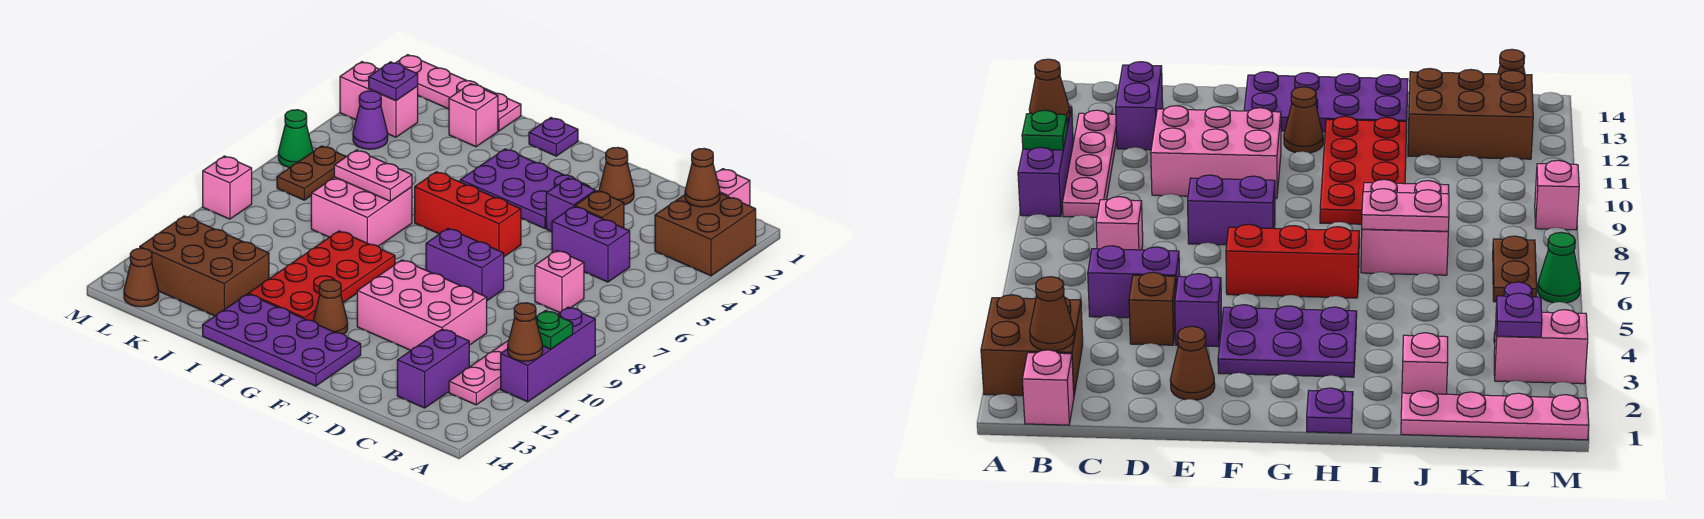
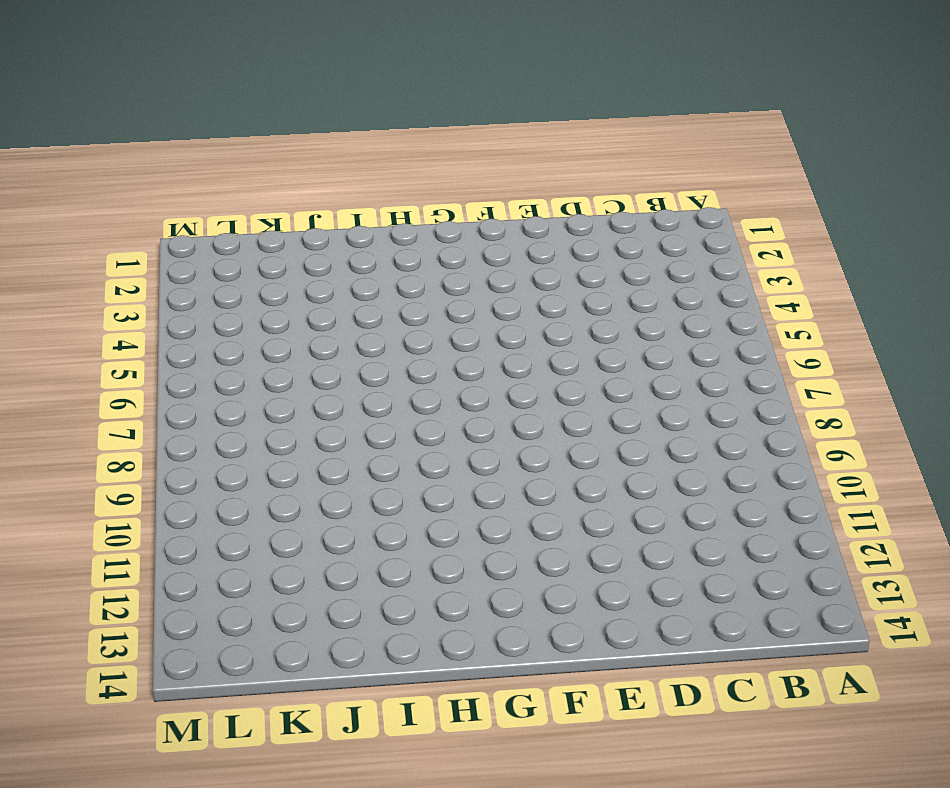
none -> brown brick A2:B3 level 1
none -> purple brick A9:A11 level 1
none -> pink brick B1 level 1
none -> pink plate B9:B12 level 1

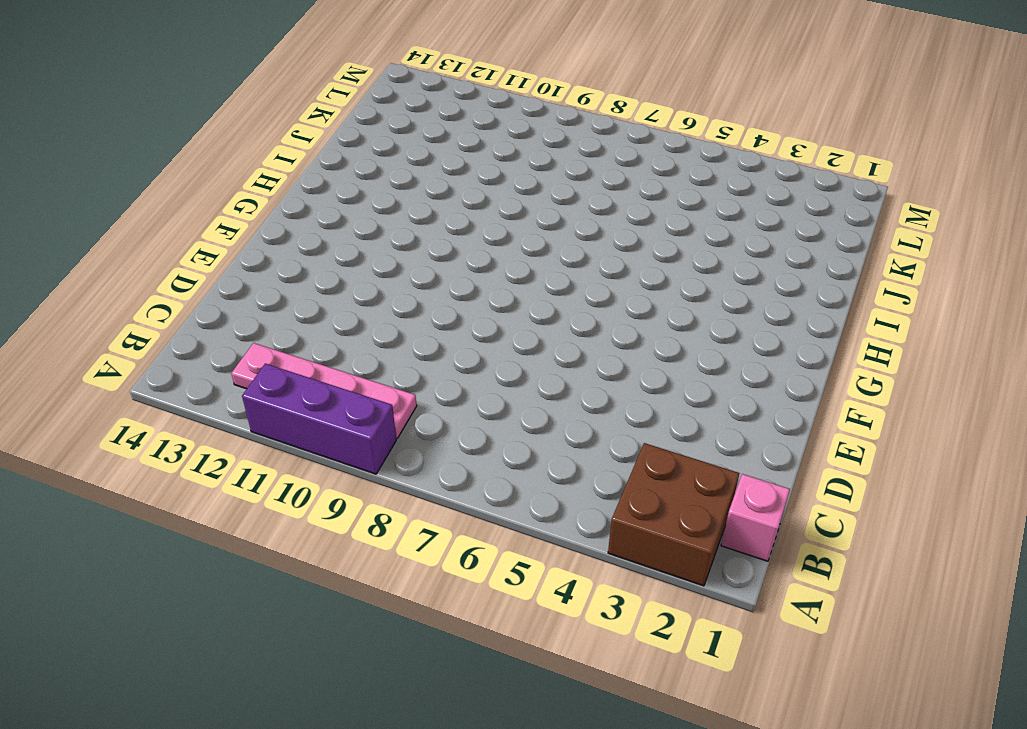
none -> purple brick C5:D5 level 1
none -> pink brick C7 level 1
none -> purple brick C12:C13 level 1
none -> brown brick D4 level 1

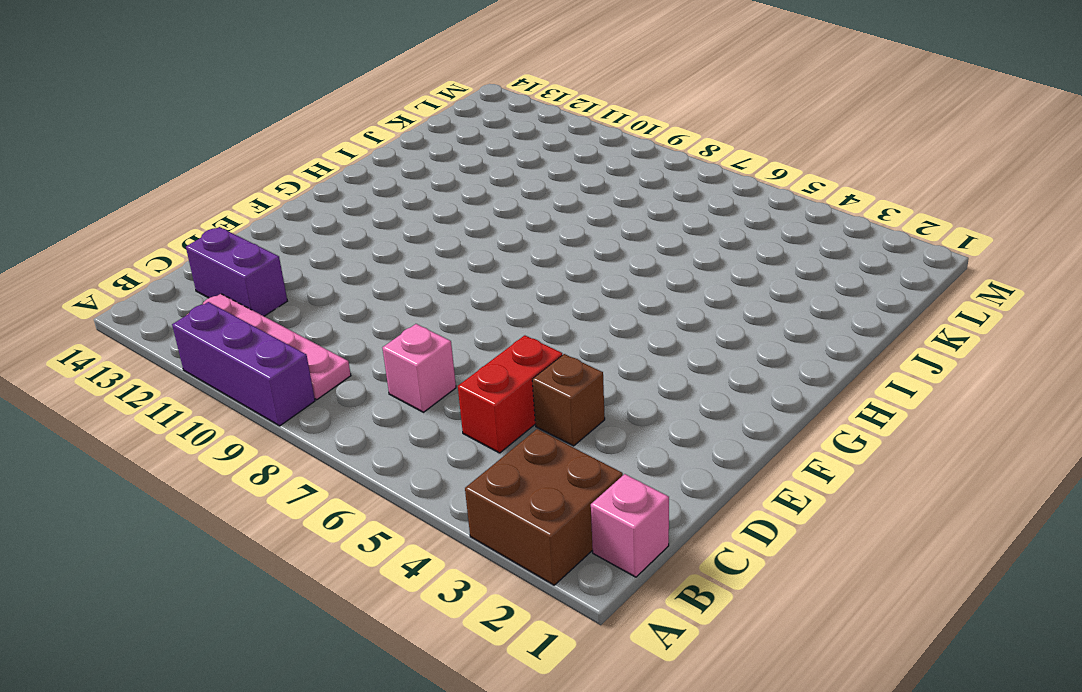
red brick C5:D5 level 1 -> purple brick C5:D5 level 1
none -> pink brick D10:F11 level 1
none -> brown cone E2 level 1
none -> purple brick E4 level 1
none -> purple brick E8:F8 level 1

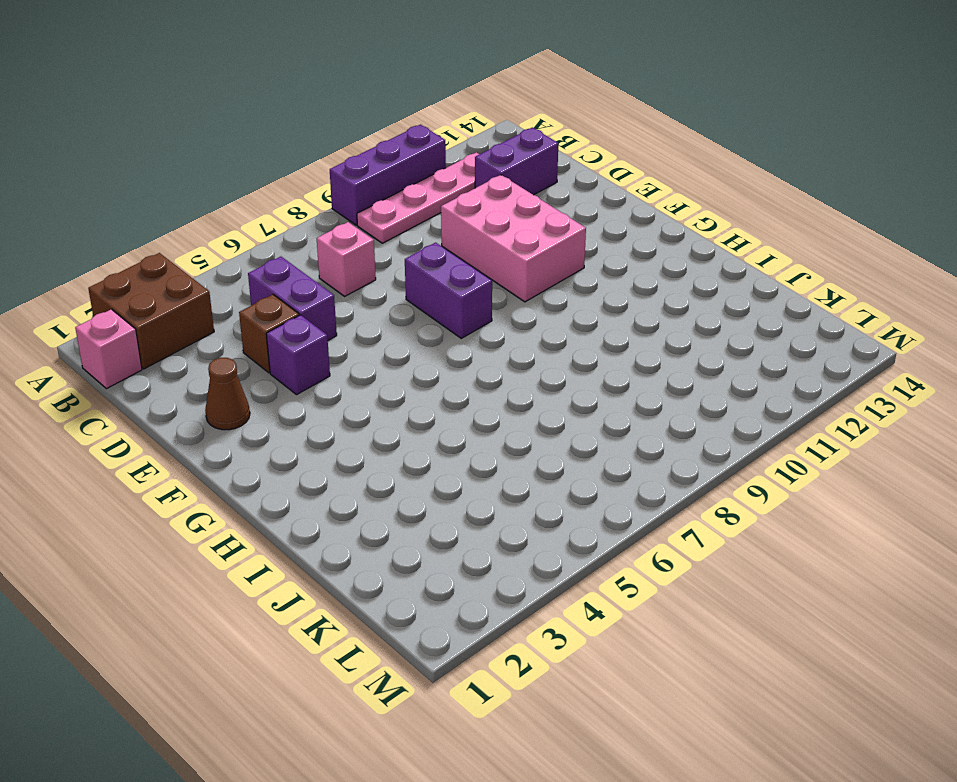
none -> purple plate F3:H4 level 1
none -> red brick F6:H6 level 1
none -> purple plate F13:I14 level 1
none -> brown cone G12 level 1

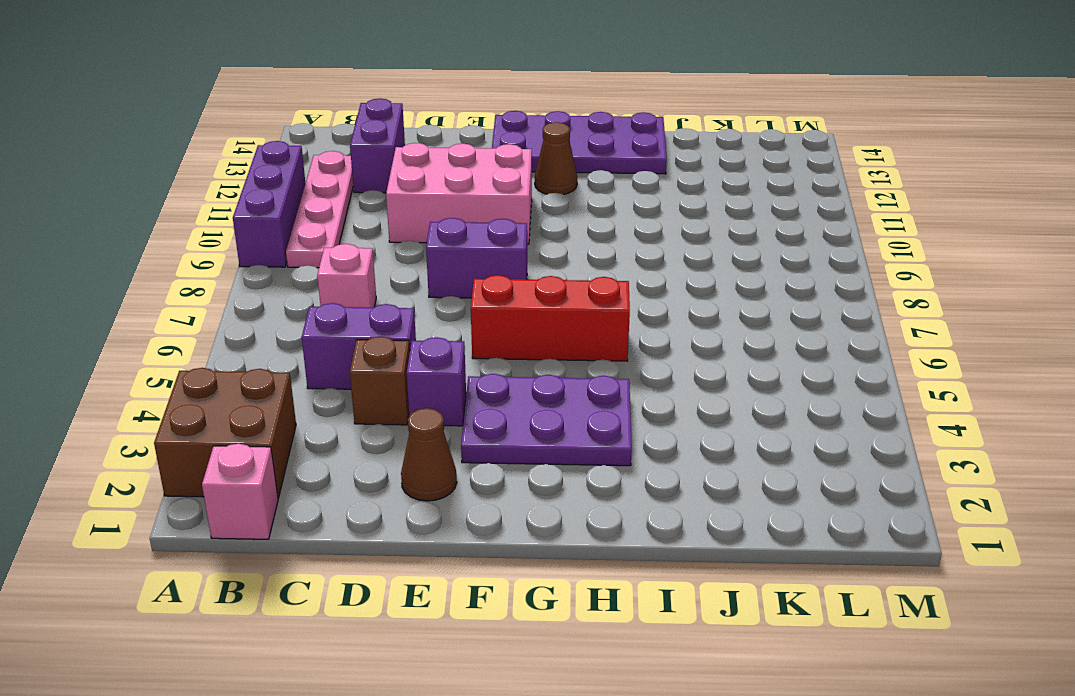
none -> purple plate H1 level 1
none -> red plate H9:I12 level 1
none -> pink brick I7:J8 level 1
none -> pink plate J1:M1 level 1

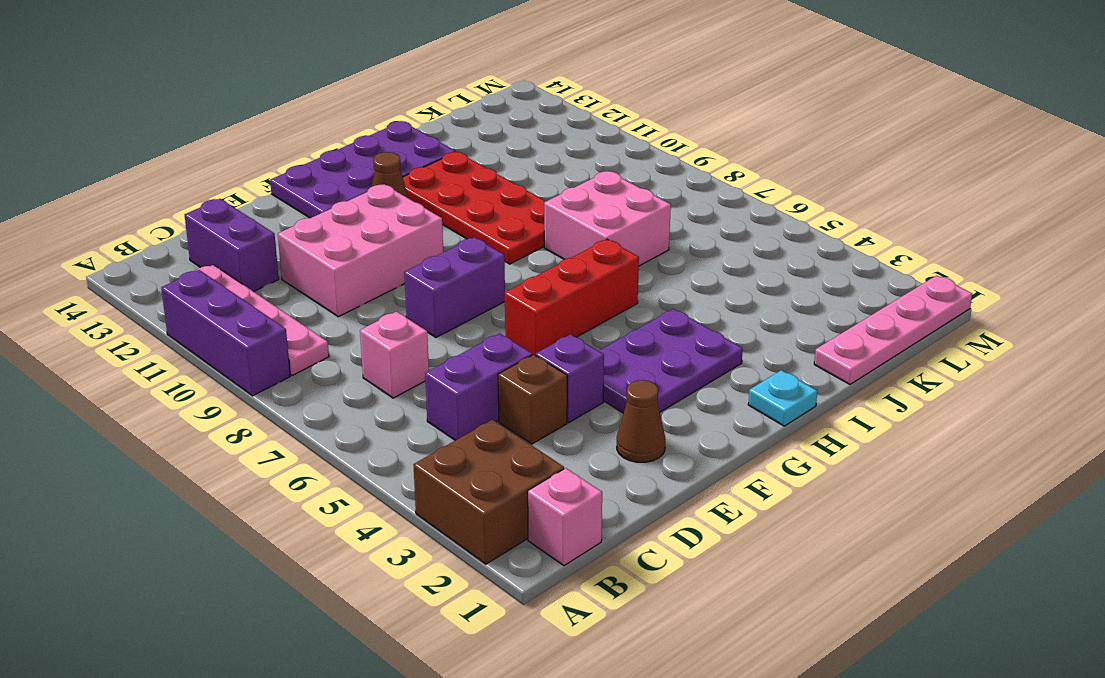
cyan plate H1 level 1 -> purple plate H1 level 1
none -> pink brick J2 level 1
none -> brown brick J12:L13 level 1
none -> pink brick L3:M3 level 1
none -> purple cone L4 level 1

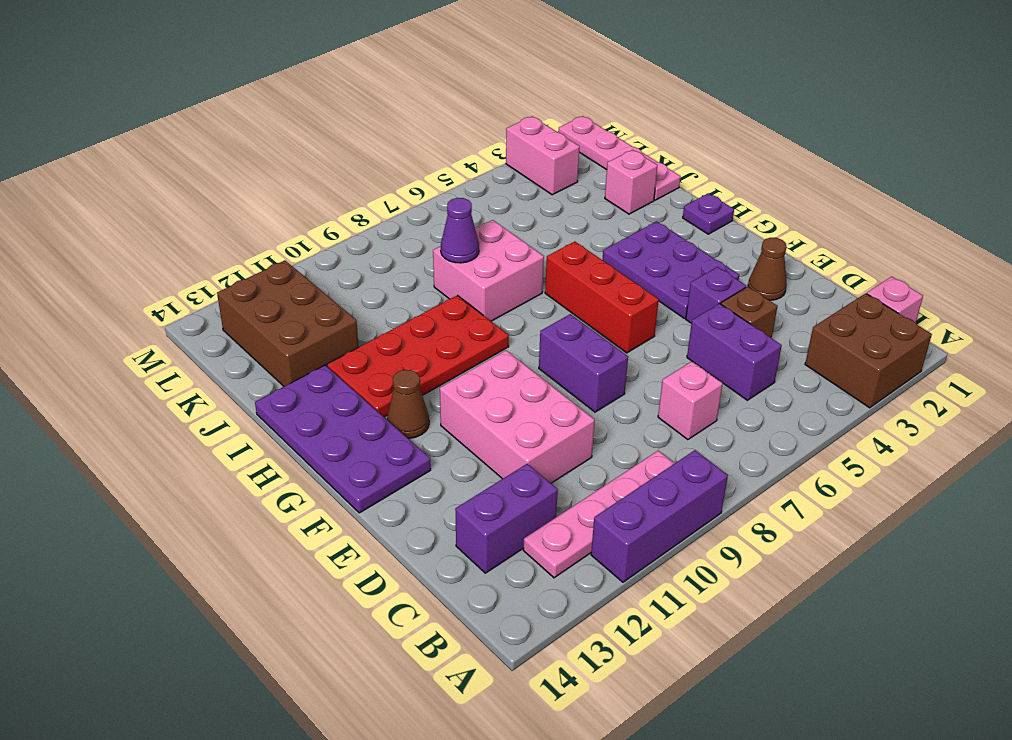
purple cone J8 level 2 -> purple cone L4 level 1
none -> brown plate L6:L7 level 1
none -> brown cone L14 level 1
none -> green cone M6 level 1
none -> pink brick M9 level 1

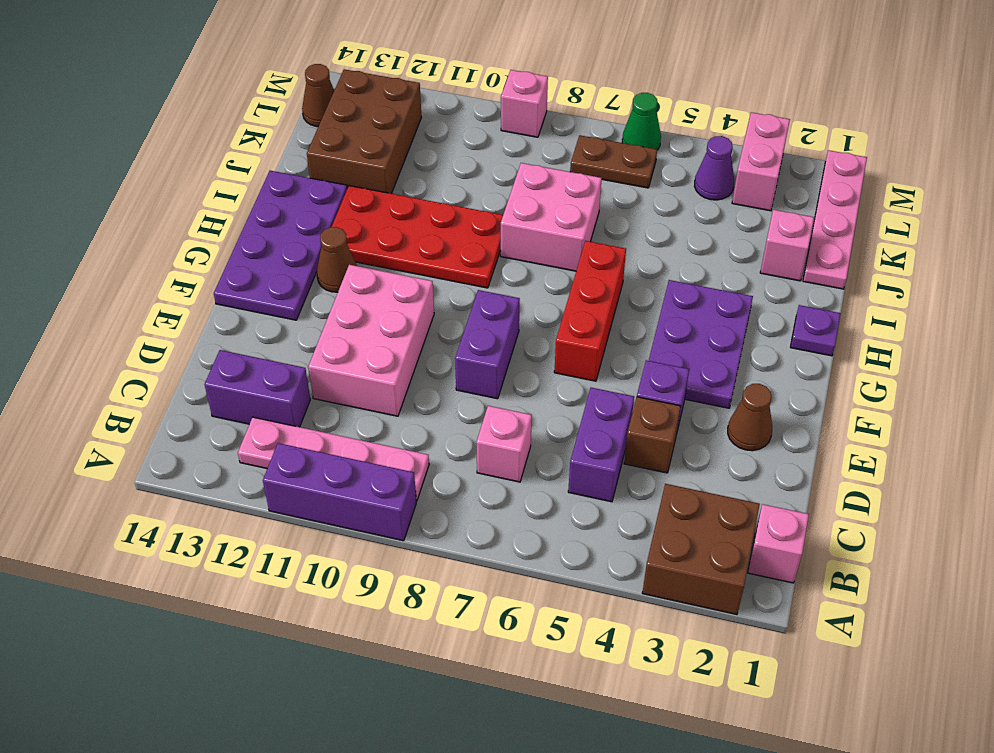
none -> green plate A10 level 2
none -> brown cone A11 level 2
none -> brown cone B2 level 2
none -> pink plate I7:J7 level 2

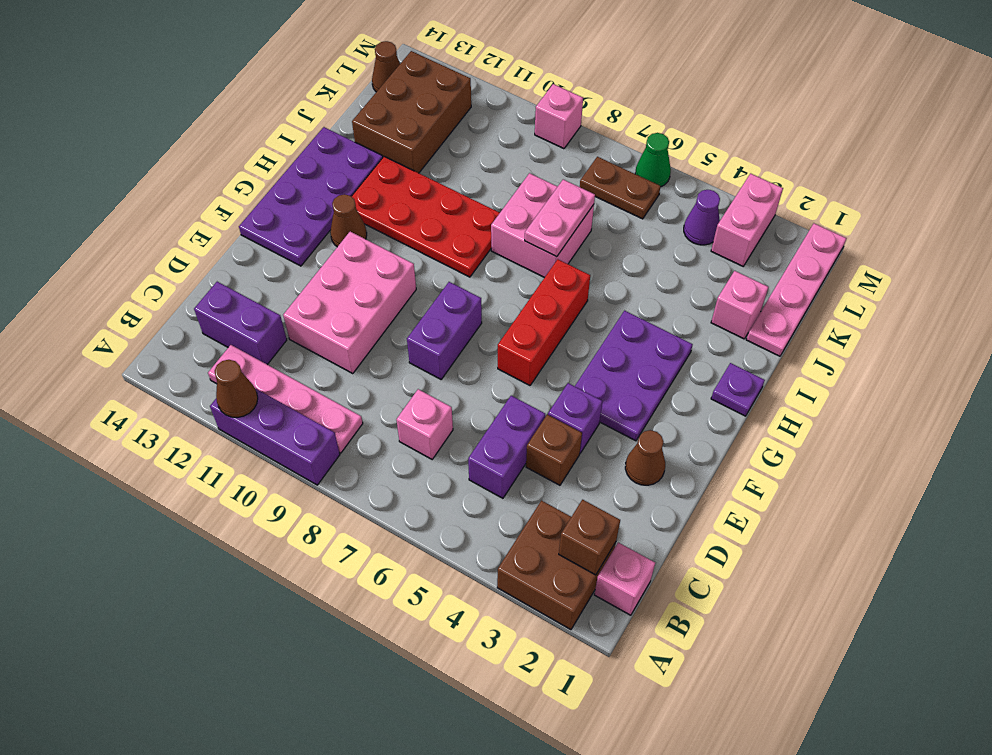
brown brick B2 level 2 -> brown cone B2 level 2
none -> green plate A10 level 2
none -> purple plate L3 level 2

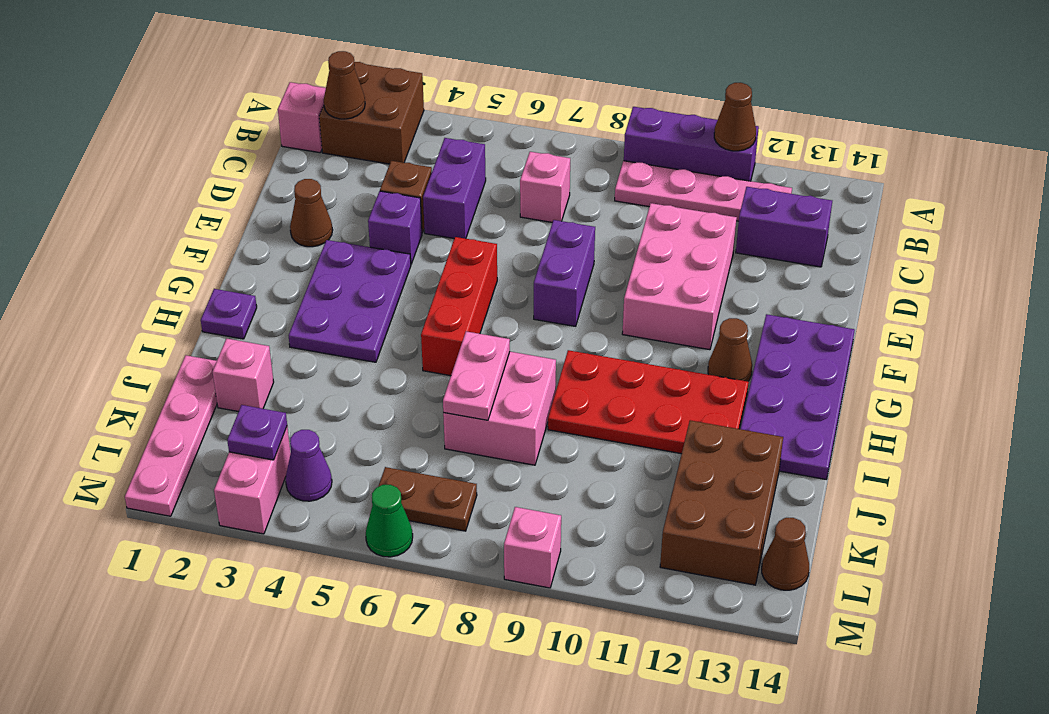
none -> green plate A10 level 2

